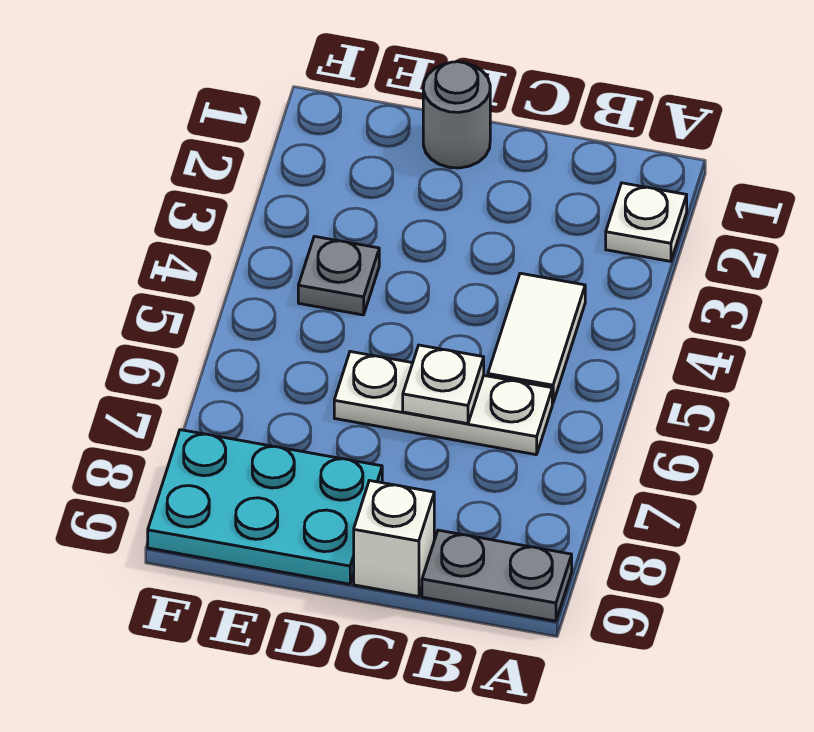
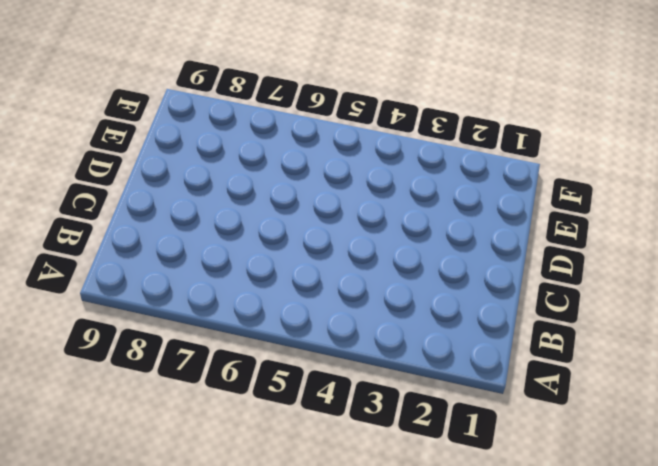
none -> white plate A2 level 1
none -> grey plate A9:B9 level 1

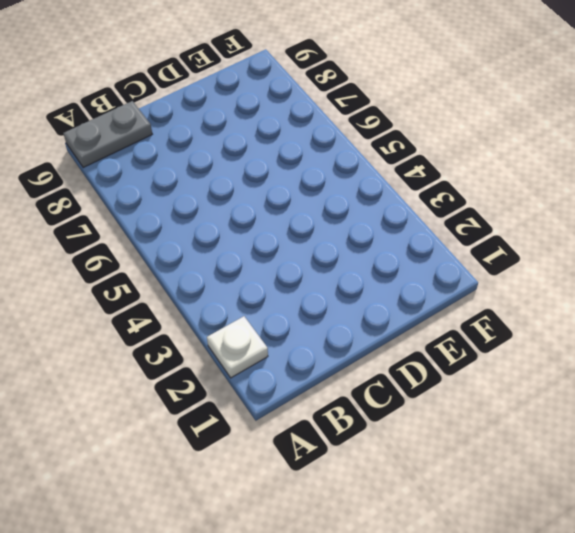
none -> white tile B4:B5 level 1
none -> white plate B6:D6 level 1

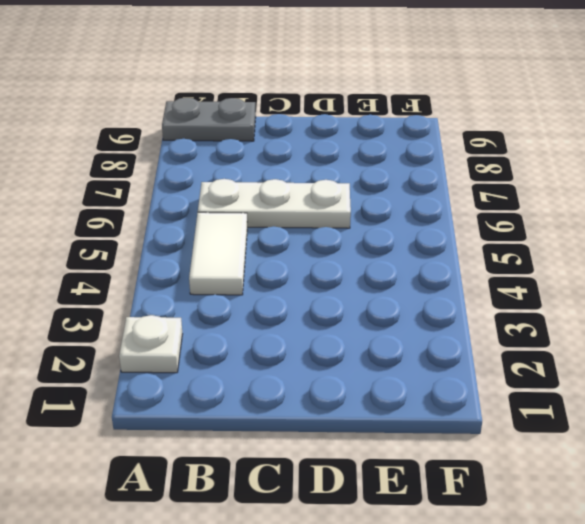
none -> white brick C9 level 1
none -> grey round brick D1 level 1

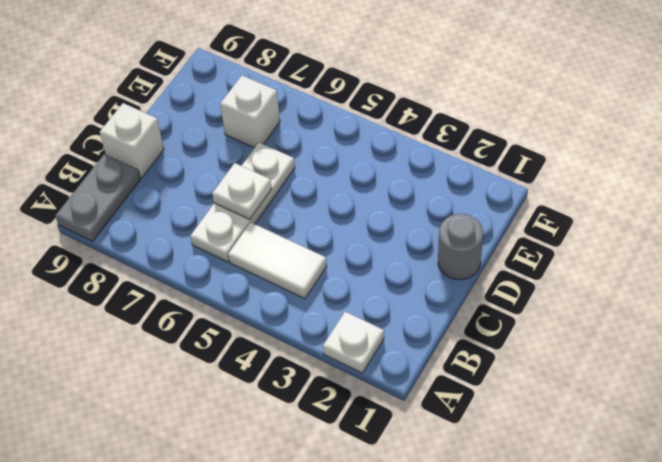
white brick E7 level 1 -> none
none -> cyan plate D8:F9 level 1
none -> grey plate E4 level 1

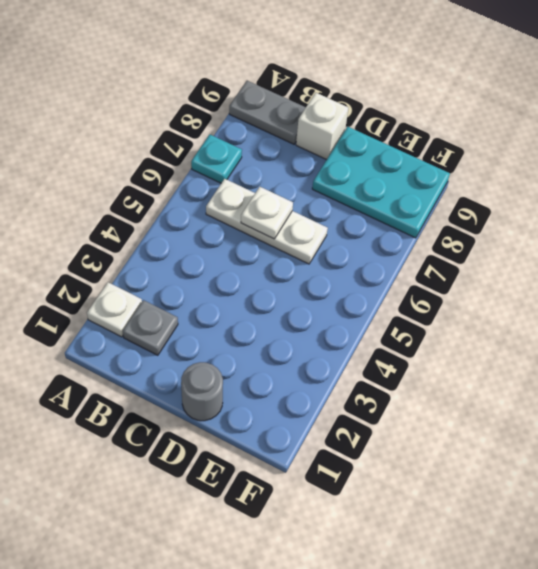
cyan plate A7 level 1 -> none
grey plate B2 level 1 -> grey plate E4 level 1
none -> white tile B4:B5 level 1

